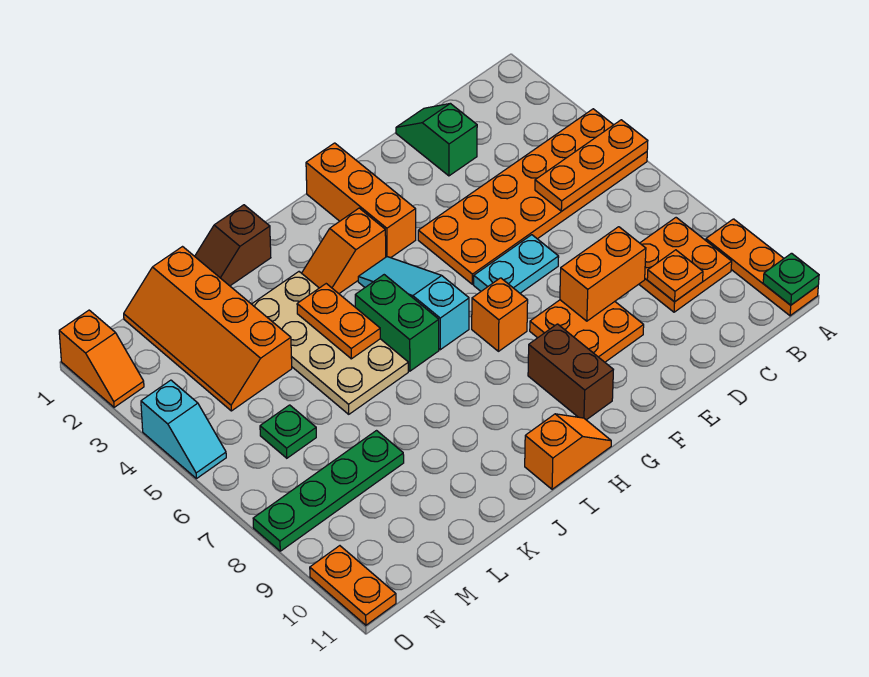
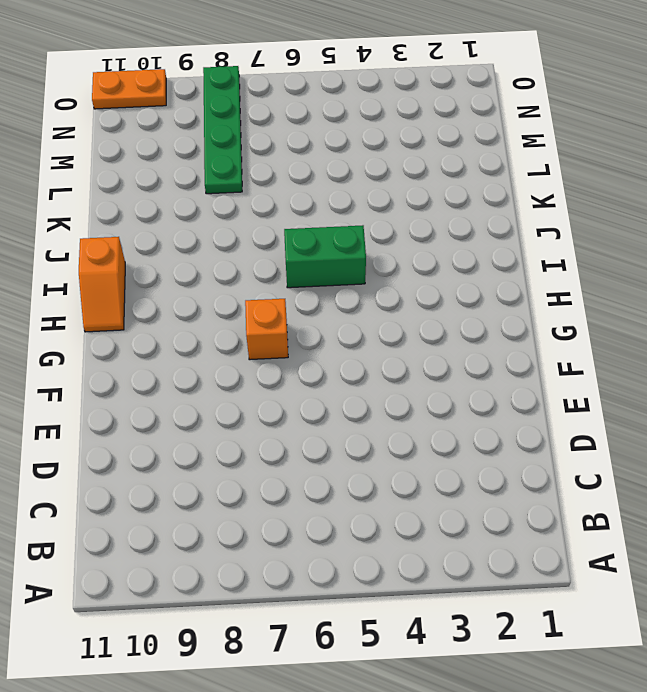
none -> orange plate A4:F5 level 1
none -> orange plate A9:A11 level 1
none -> orange plate B8:C9 level 1

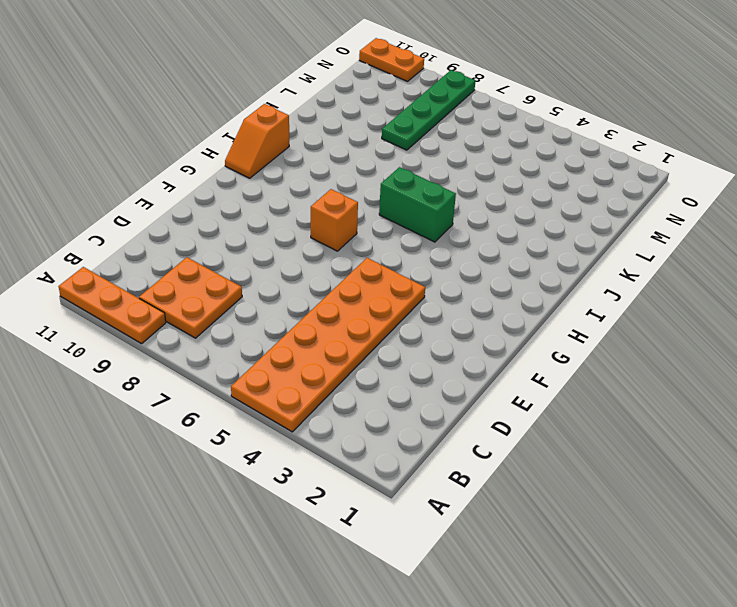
none -> green slope D1:D2 level 1 top 2
none -> cyan plate E6:F6 level 1
none -> orange plate E8:F9 level 1

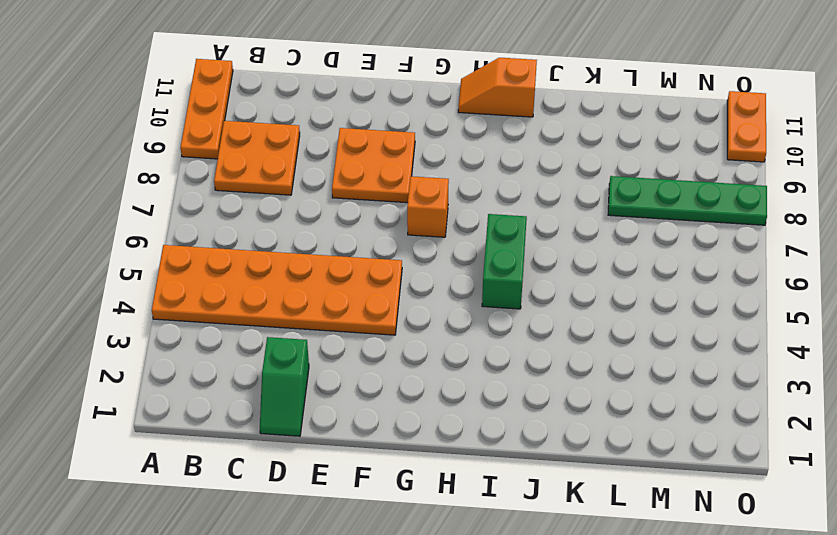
none -> cyan plate E6:F6 level 1
none -> orange brick G1:G3 level 1
none -> brown brick G9:G10 level 1

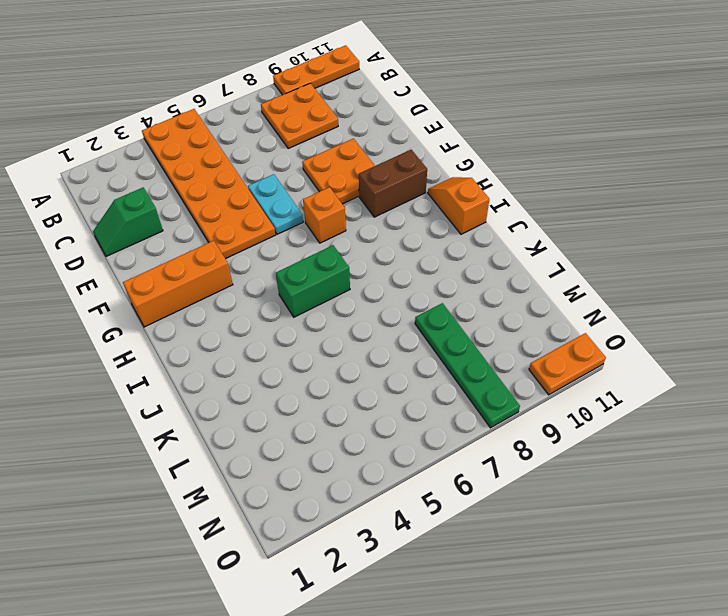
none -> orange slope H3:I3 level 1 top H
none -> cyan slope H4:H6 level 1 top 6
none -> brown slope J1:K1 level 1 top J

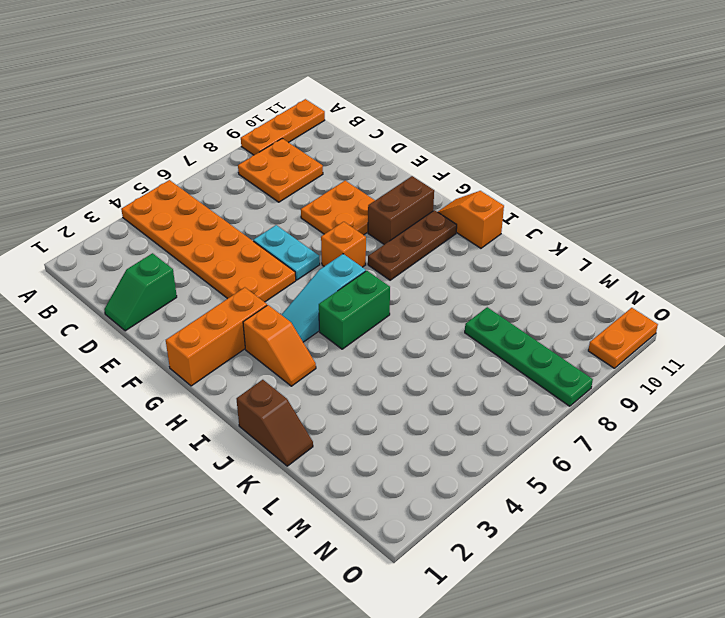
brown plate H8:H10 level 1 -> none
none -> tan plate J3:K6 level 1
none -> orange slope L1:M4 level 1 top L
none -> green plate M6 level 1

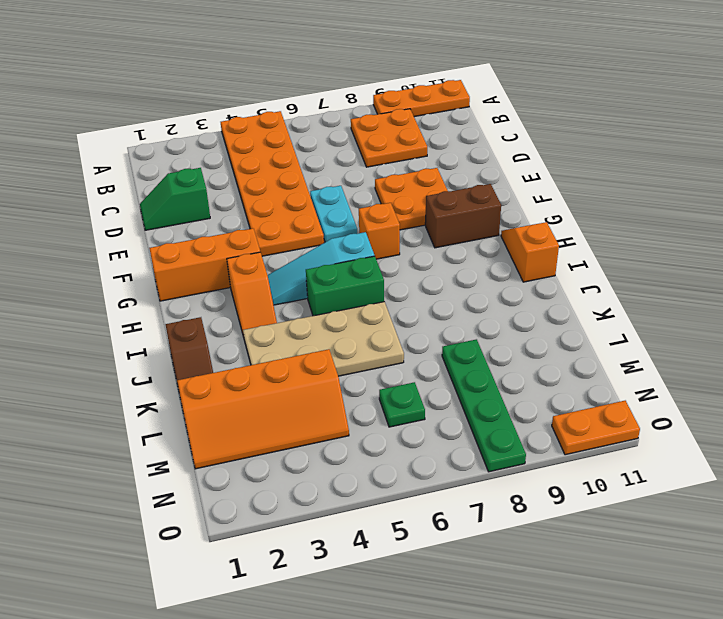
none -> orange slope O1:O2 level 1 top 1
none -> cyan slope O4:O5 level 1 top 4
none -> orange plate A5:C5 level 2

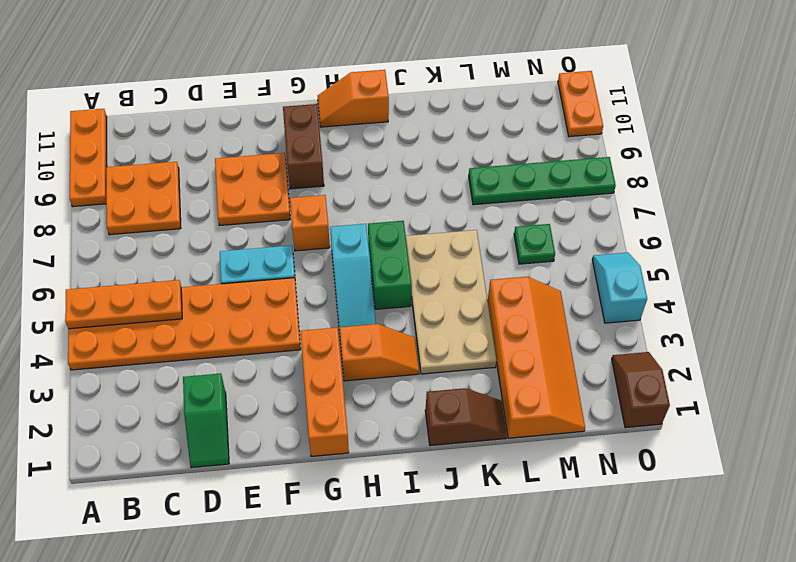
brown slope O1:O2 level 1 top 1 -> orange slope O1:O2 level 1 top 1
none -> green plate A11 level 2
none -> orange plate C9 level 2
none -> orange brick D8:E8 level 2

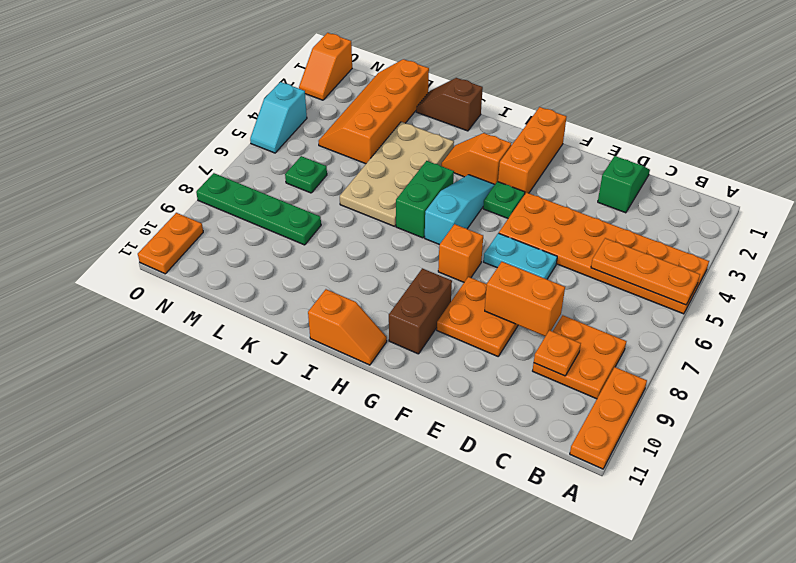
green plate G4 level 1 -> green plate A11 level 2
none -> orange plate J4:J5 level 2

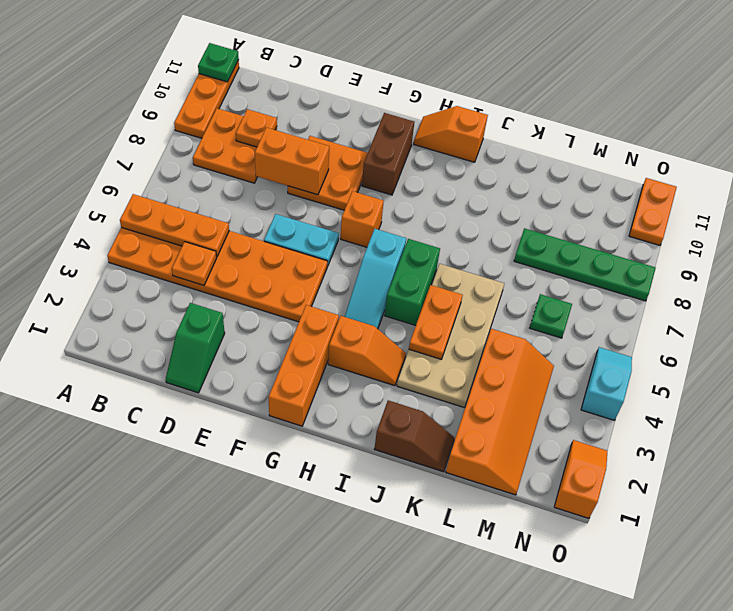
orange plate C4 level 2 -> none

